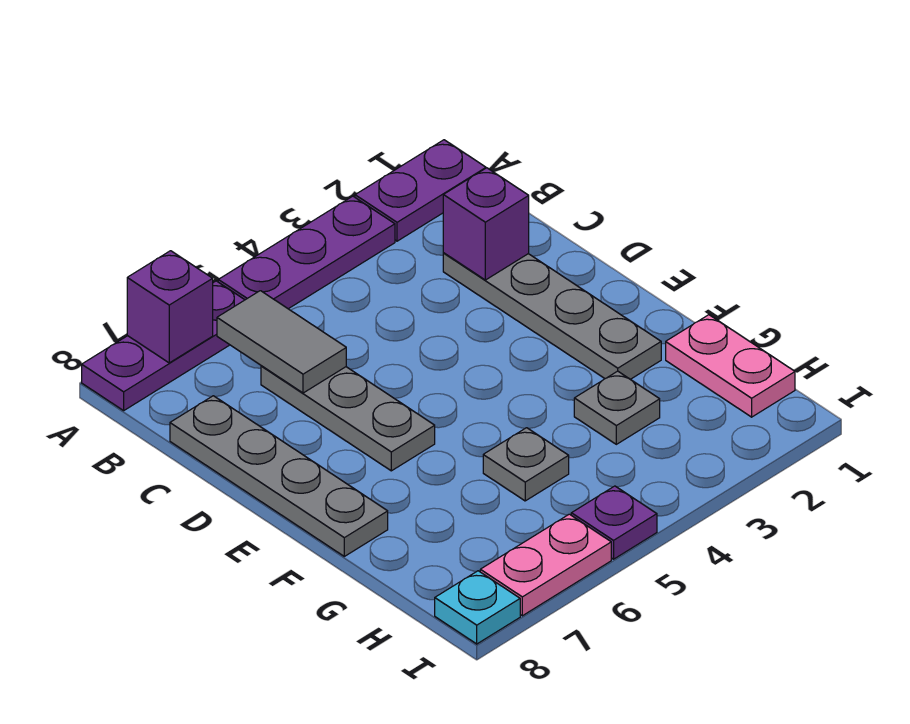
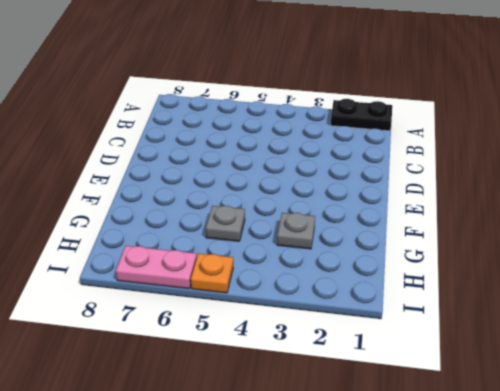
black plate A1:A2 level 1 -> purple plate A1:A2 level 1
orange plate I5 level 1 -> purple plate I5 level 1
none -> purple plate A3:A5 level 1
none -> purple plate A6:A8 level 1
none -> grey plate C2:F2 level 1

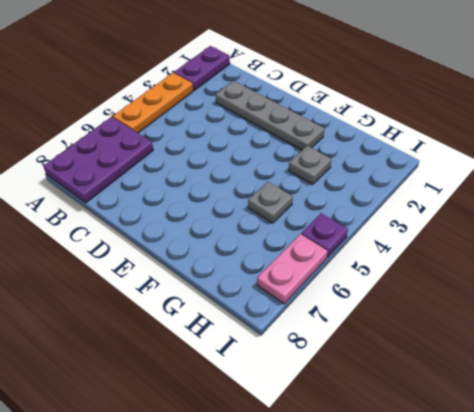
orange plate A3:A5 level 1 -> purple plate A3:A5 level 1
purple plate A6:B8 level 1 -> purple plate A6:A8 level 1
none -> grey plate C6:E6 level 1
none -> grey plate C8:F8 level 1
none -> pink plate G1:H1 level 1

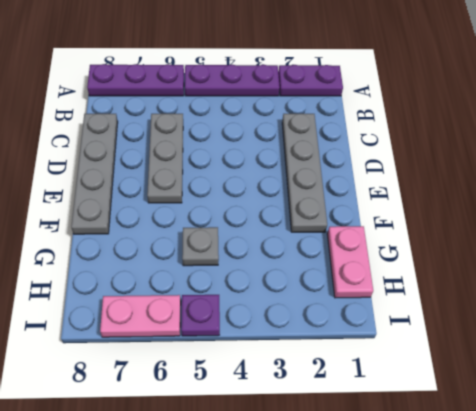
none -> grey plate G3 level 1
none -> cyan plate I8 level 1
none -> purple brick A7 level 2

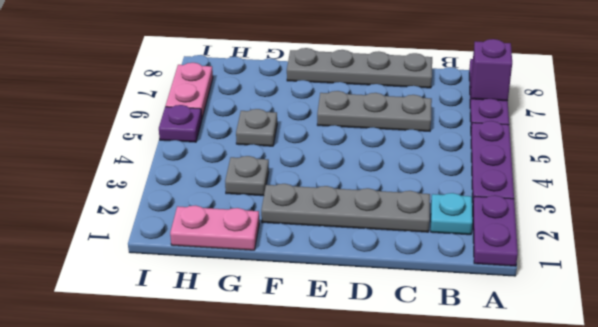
cyan plate B2 level 1 -> cyan plate I8 level 1
none -> grey tile B6:C6 level 2
none -> purple brick C2 level 2

